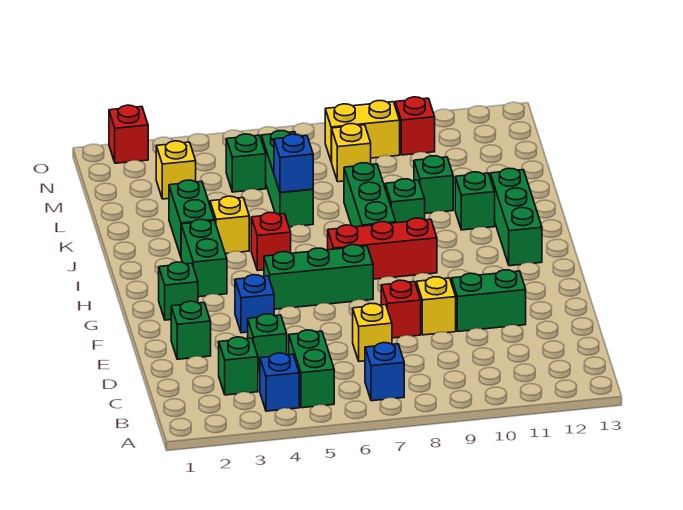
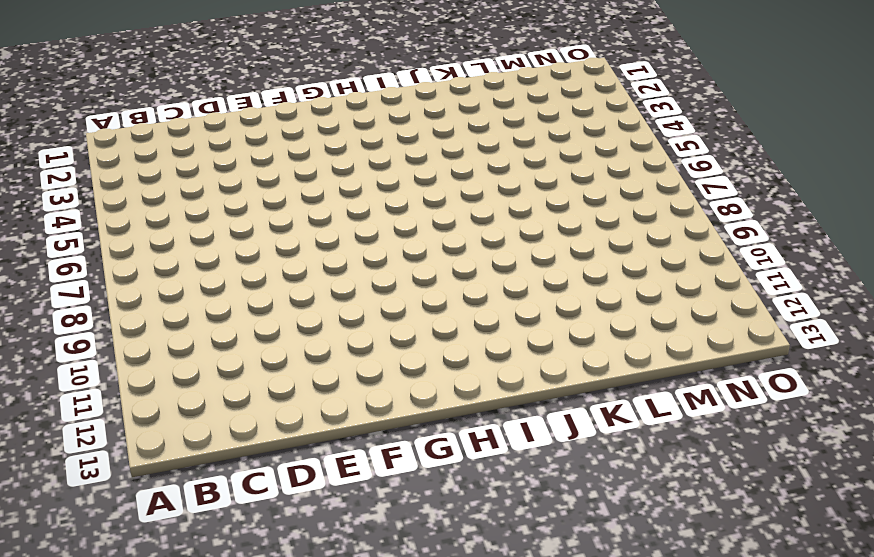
none -> blue brick B4 level 1
none -> green brick B5:C5 level 1
none -> blue brick B7 level 1
none -> green brick C3 level 1

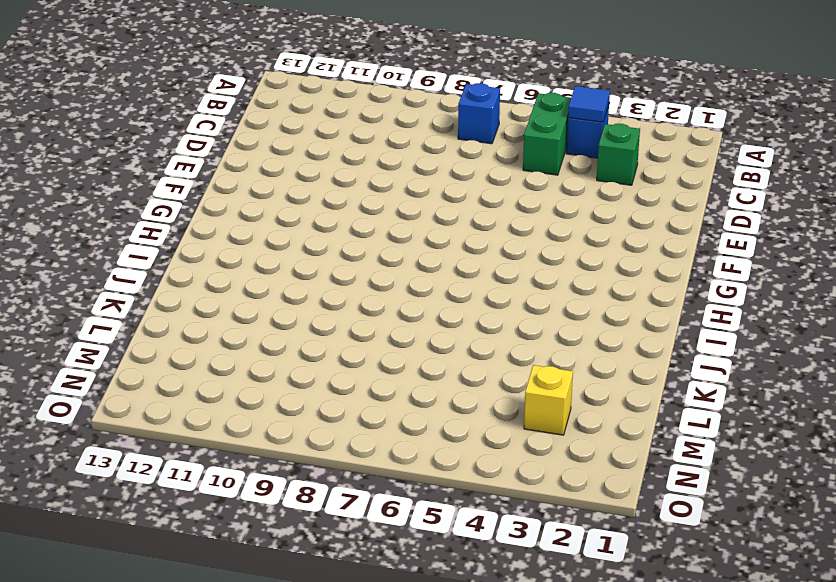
blue tile B4 level 2 -> none
none -> green brick D4 level 1
none -> yellow brick D7 level 1
none -> green brick E2 level 1
none -> red brick E8 level 1

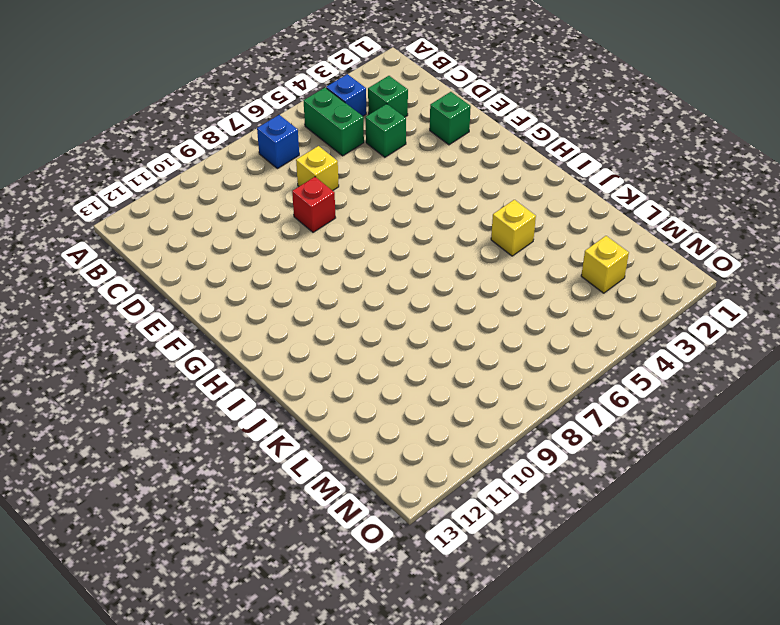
none -> yellow brick E9 level 1
none -> green brick E10:E11 level 1
none -> blue brick F4 level 1
none -> green brick G2 level 1

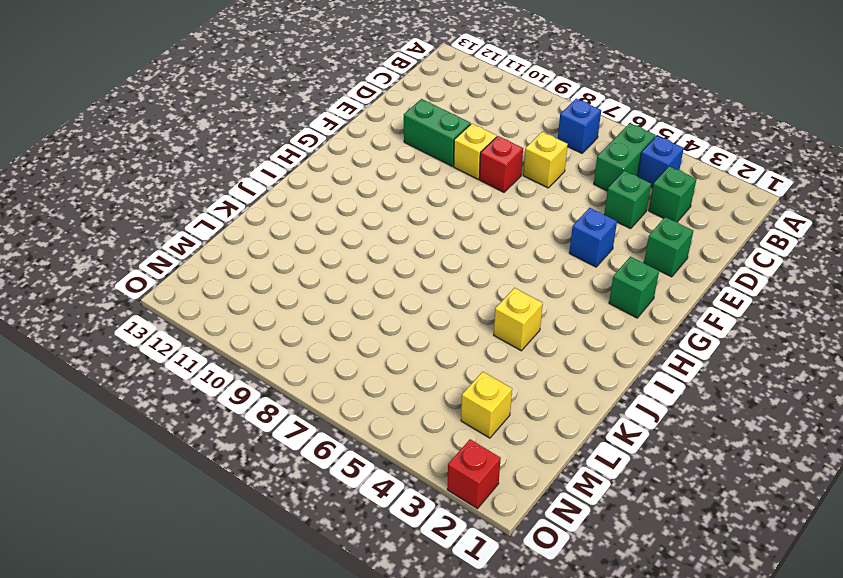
none -> green brick G5:G7 level 1
none -> green brick H3:I3 level 1
none -> red brick H7:H9 level 1
none -> green brick H12:J12 level 1

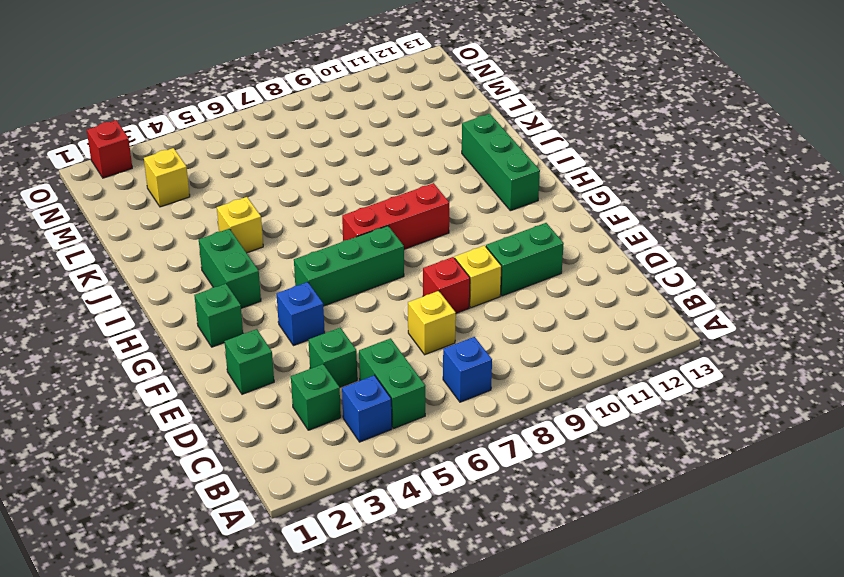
none -> red brick I5 level 1
none -> green brick I8:K8 level 1
none -> green brick J3:K3 level 1
none -> green brick J9 level 1

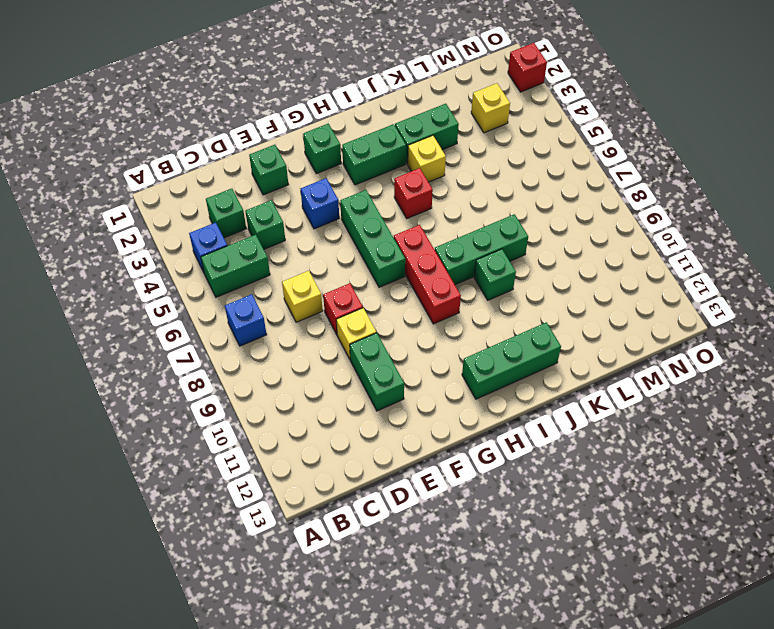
none -> green brick J11 level 1
none -> green brick K6:M6 level 1
none -> green brick K10 level 1
none -> green brick M5 level 1

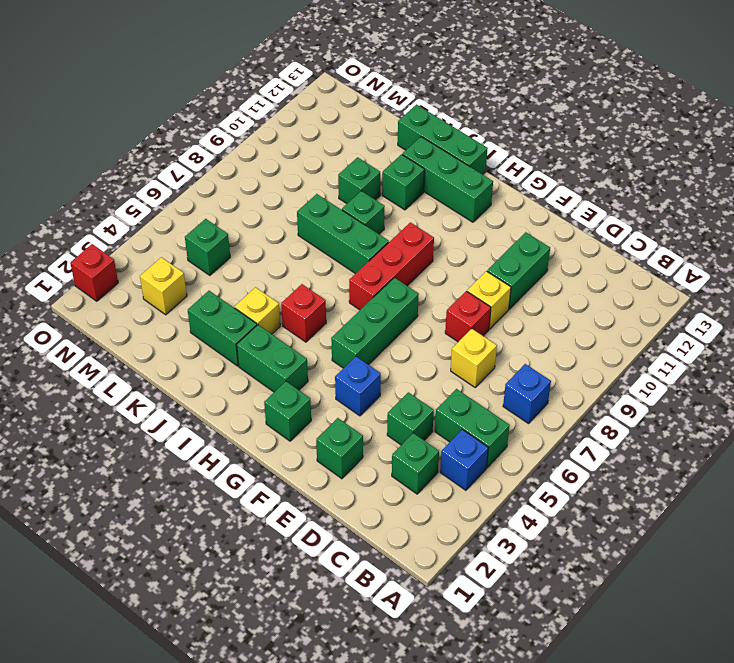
green brick I13:K13 level 1 -> green brick K6:M6 level 1
none -> yellow brick M8 level 1
none -> yellow brick N8:N9 level 1
none -> red brick N10 level 1
none -> blue brick K6 level 2

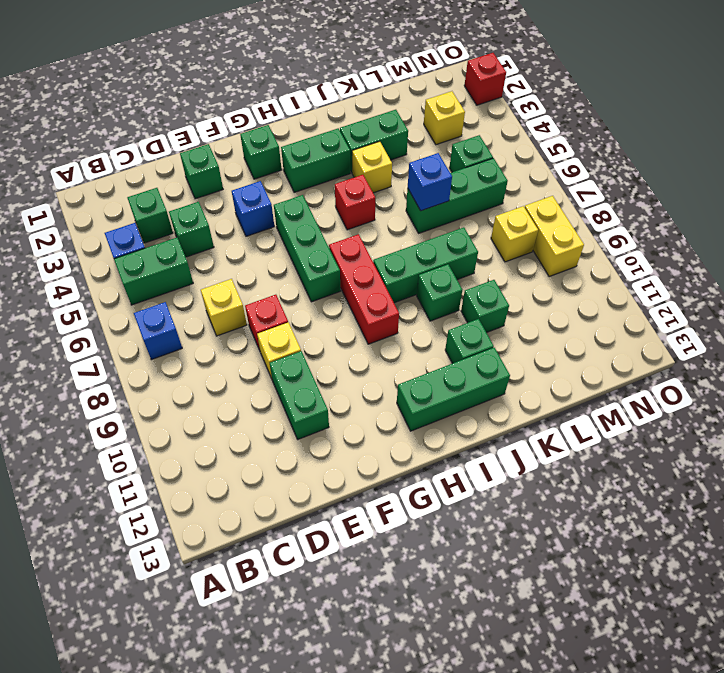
none -> red brick N10 level 1

